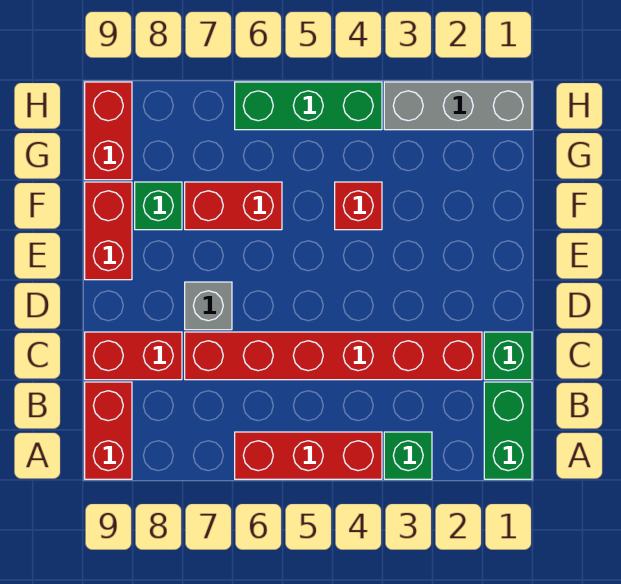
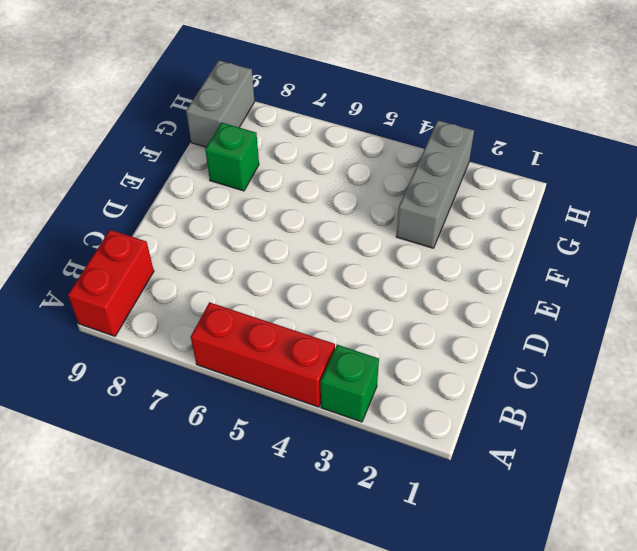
grey brick F3:H3 level 1 -> grey brick H1:H3 level 1
grey brick G9:H9 level 1 -> red brick G9:H9 level 1
none -> green brick A1:B1 level 1
none -> green brick C1 level 1
none -> red brick C2:C7 level 1

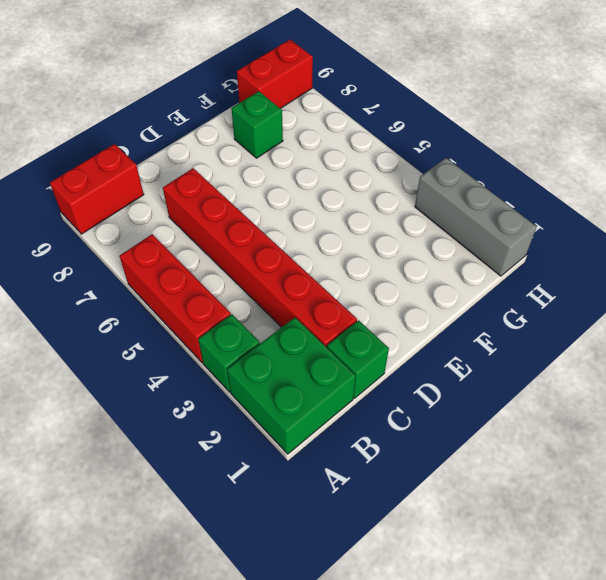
green brick A1:B2 level 1 -> green brick A1:B1 level 1
none -> red brick C8:C9 level 1
none -> grey brick D7 level 1
none -> red brick E9:F9 level 1

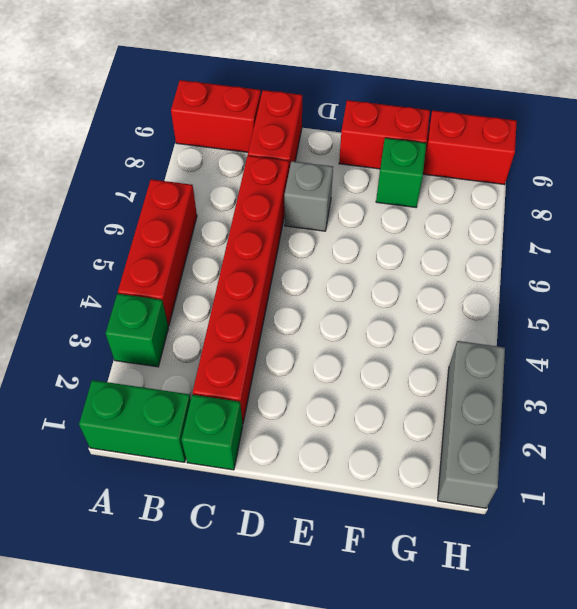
none -> red brick F4 level 1
none -> red brick F6:F7 level 1
none -> green brick H4:H6 level 1

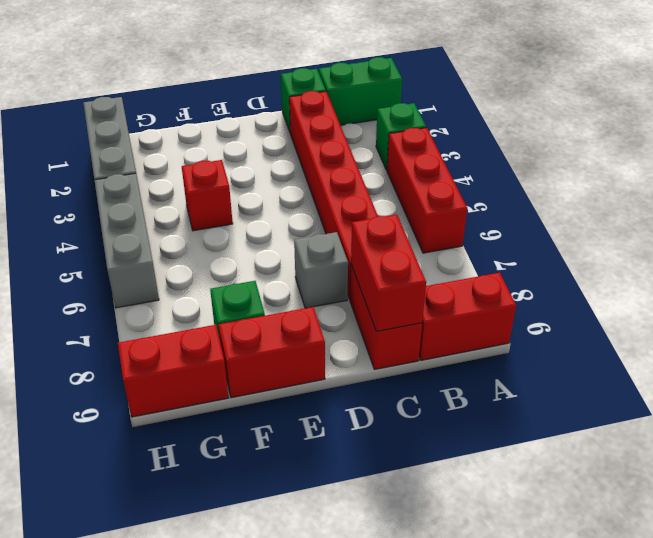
red brick C8:C9 level 2 -> red brick F6:F7 level 1
grey brick H4:H6 level 1 -> green brick H4:H6 level 1

